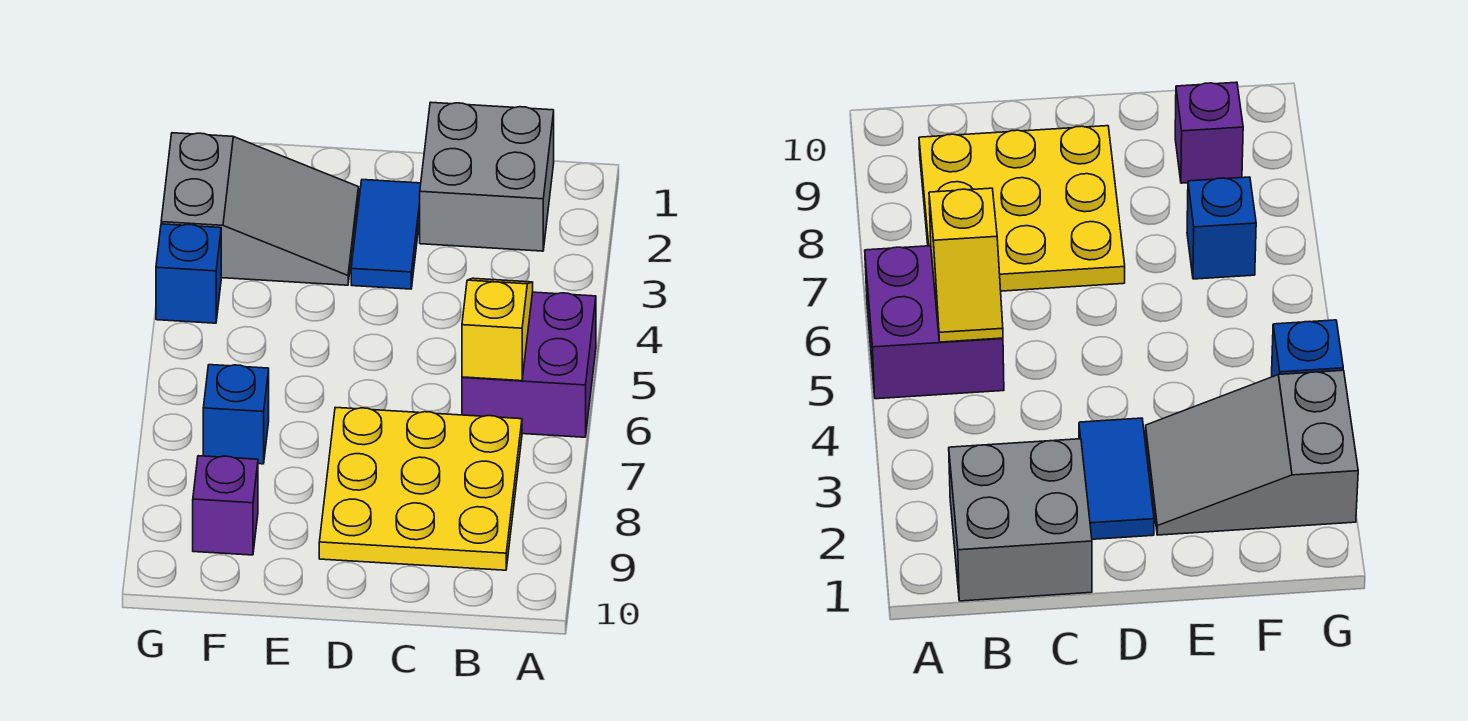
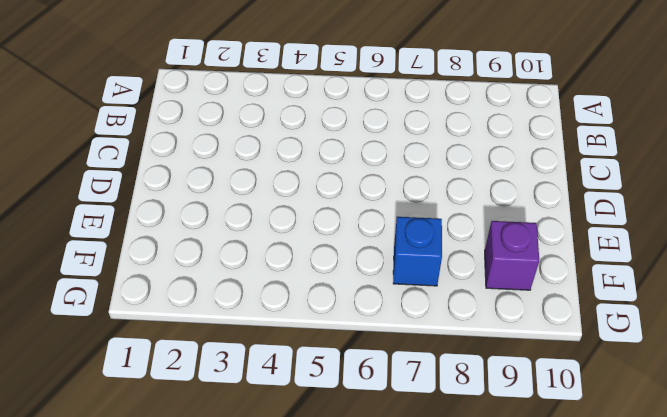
none -> purple brick A5:B6 level 1
none -> grey brick B1:C2 level 1

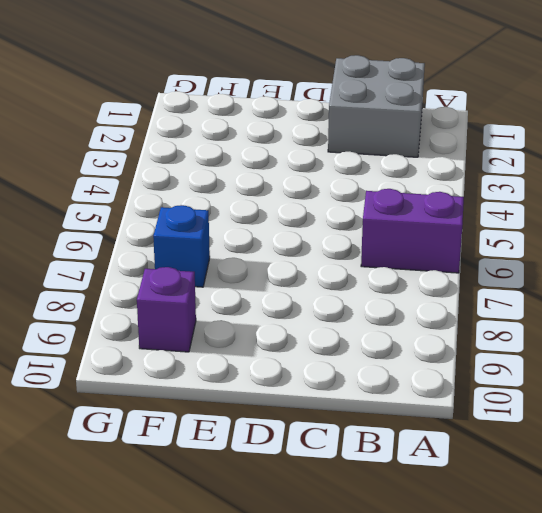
purple brick A6:B6 level 1 -> purple brick A5:B6 level 1
none -> yellow plate B7:D9 level 1
none -> blue tile D2:D3 level 1

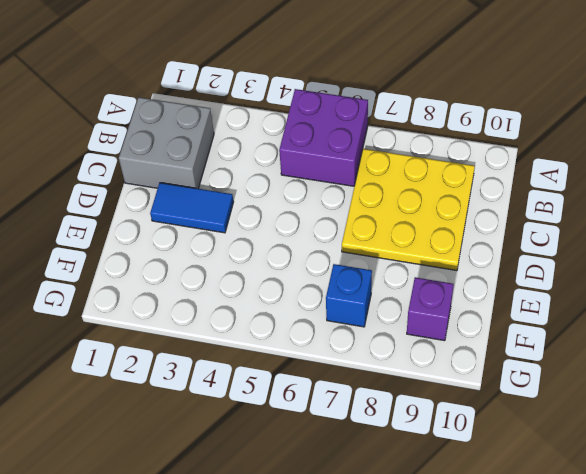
none -> grey slope E2:G3 level 1 top G
none -> blue brick G4 level 1

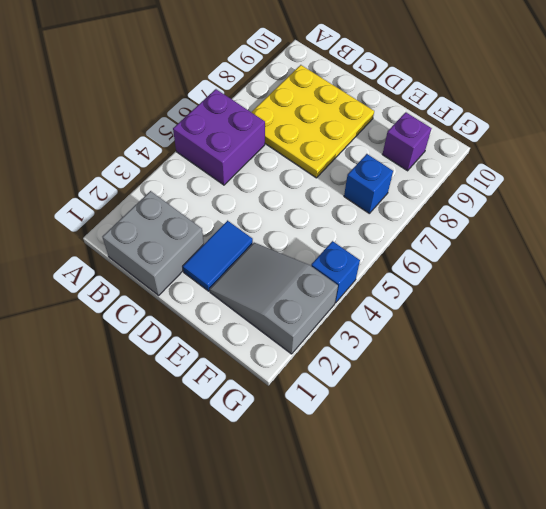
none -> yellow slope B5:B6 level 2 top 6

